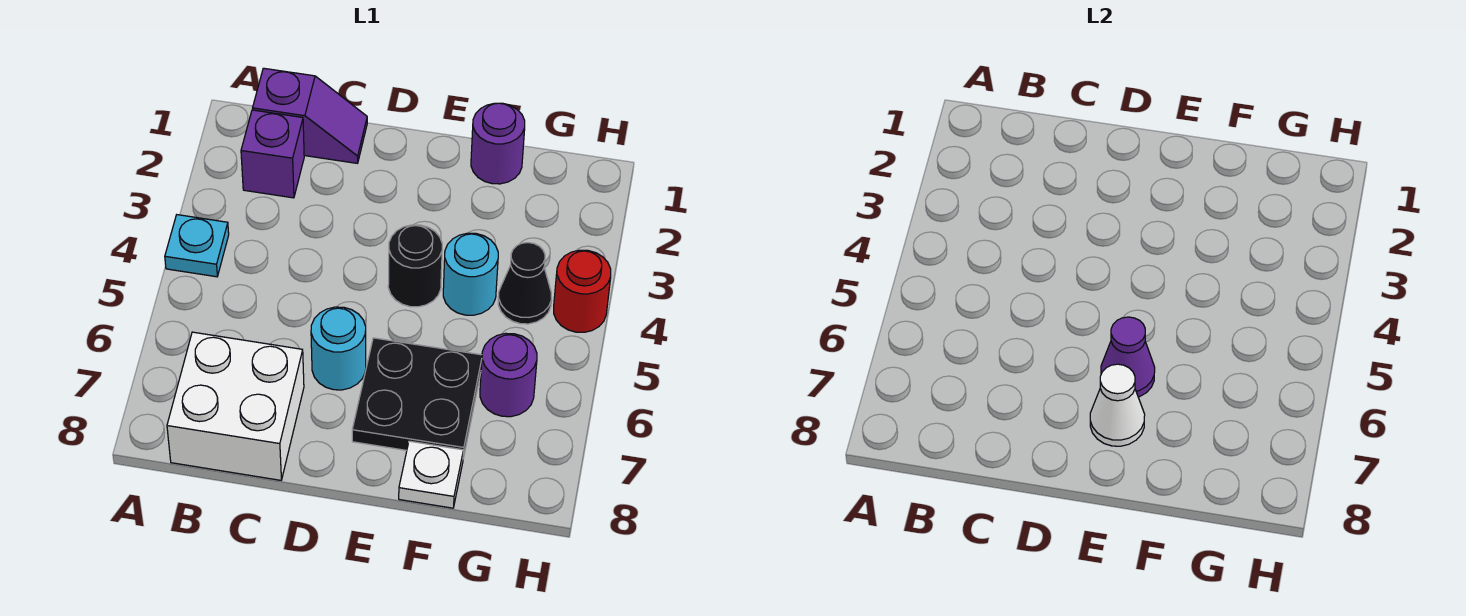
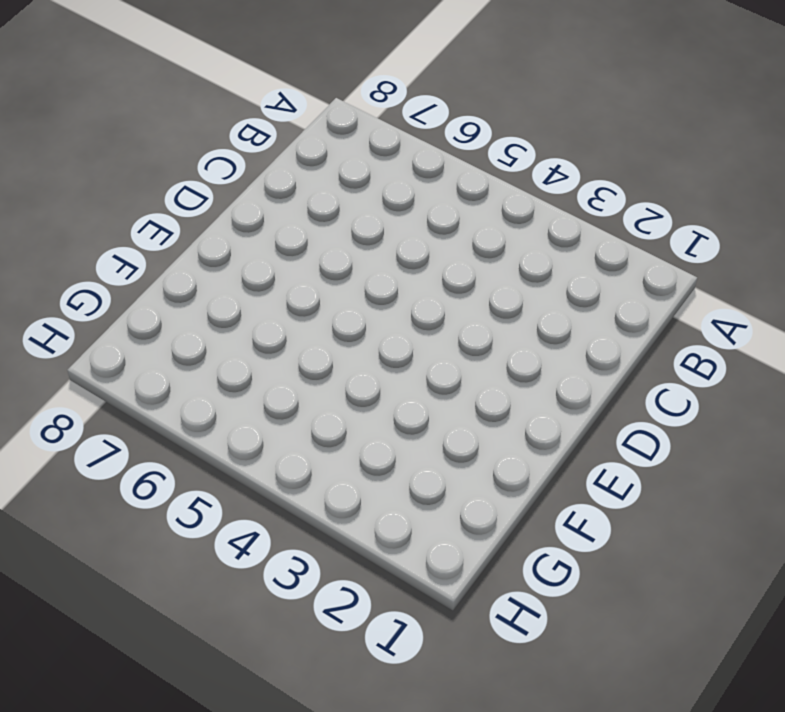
none -> cyan plate A4 level 1
none -> purple slope B1:C1 level 1 top B
none -> purple brick B2 level 1

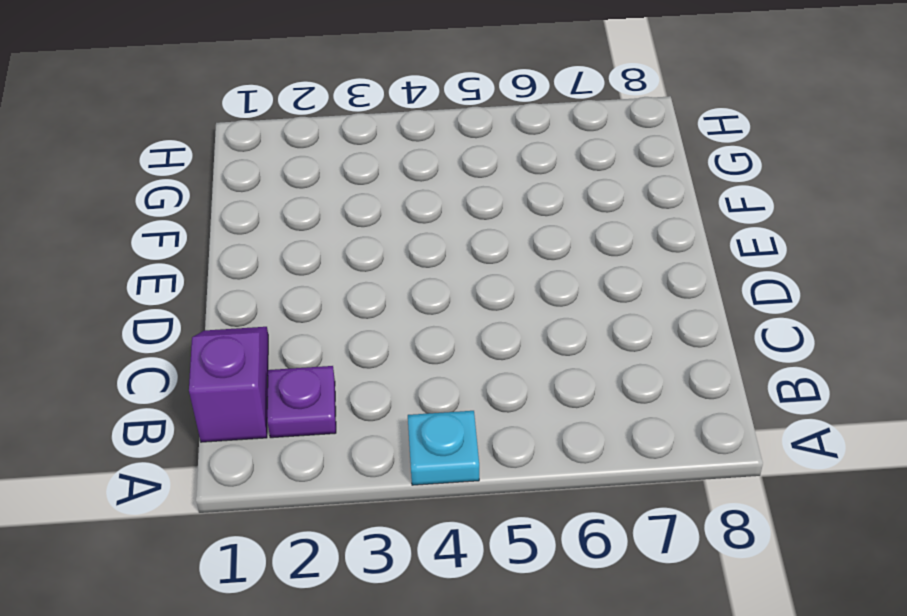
purple plate B2 level 1 -> purple brick B2 level 1
none -> white brick B7:C8 level 1
none -> cyan round brick D6 level 1
none -> black round brick E4 level 1

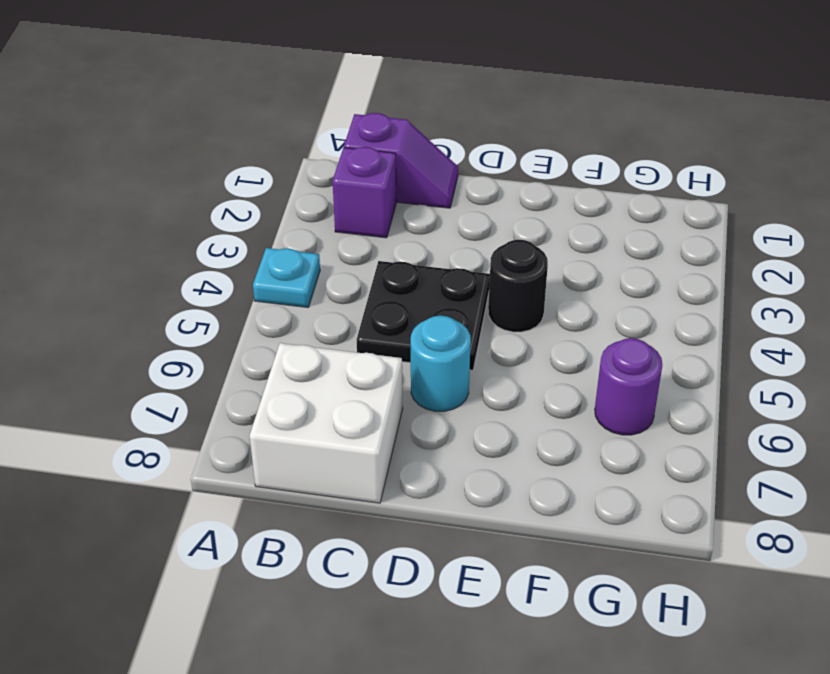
black plate C4:D5 level 1 -> black plate E6:F7 level 1
none -> purple round brick F1 level 1
none -> cyan round brick F4 level 1
none -> white plate F8 level 1

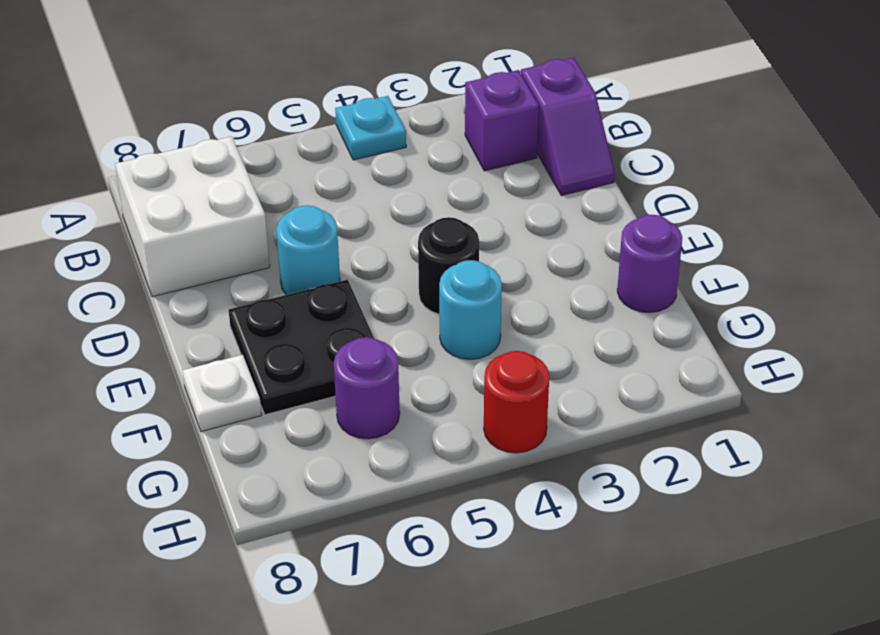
none -> black cone G4 level 1
none -> purple cone E6 level 2
none -> white cone E7 level 2

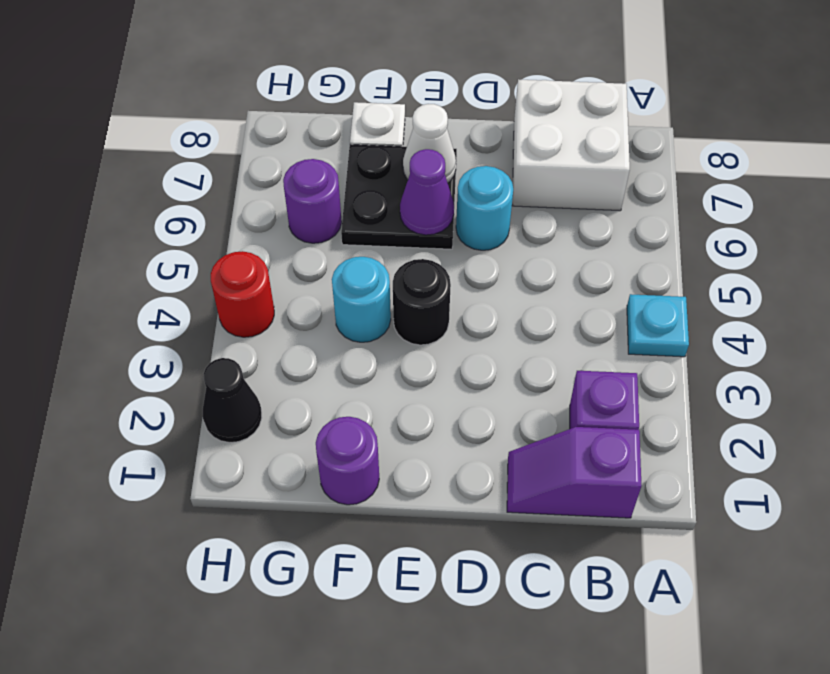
black cone H2 level 1 -> black cone G4 level 1

